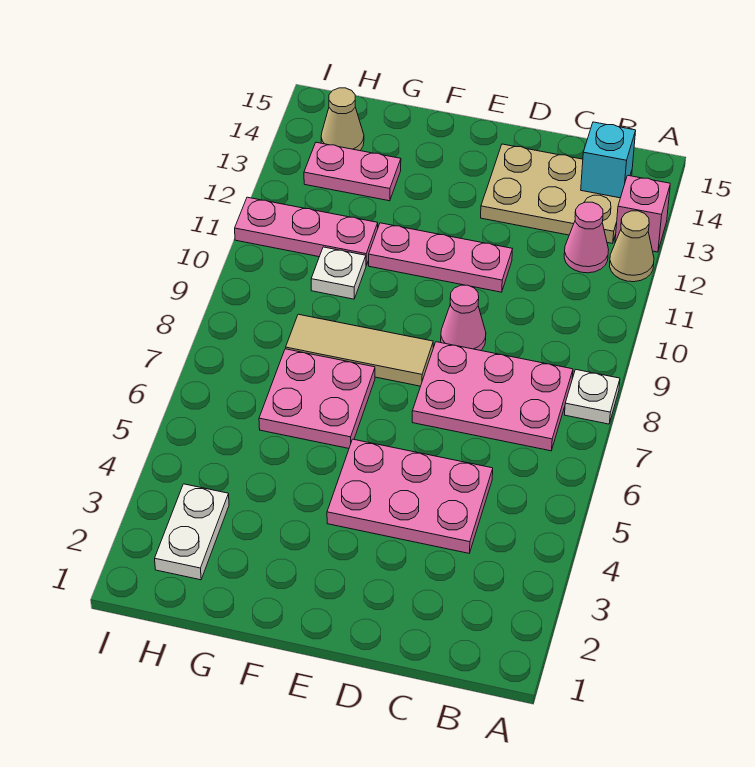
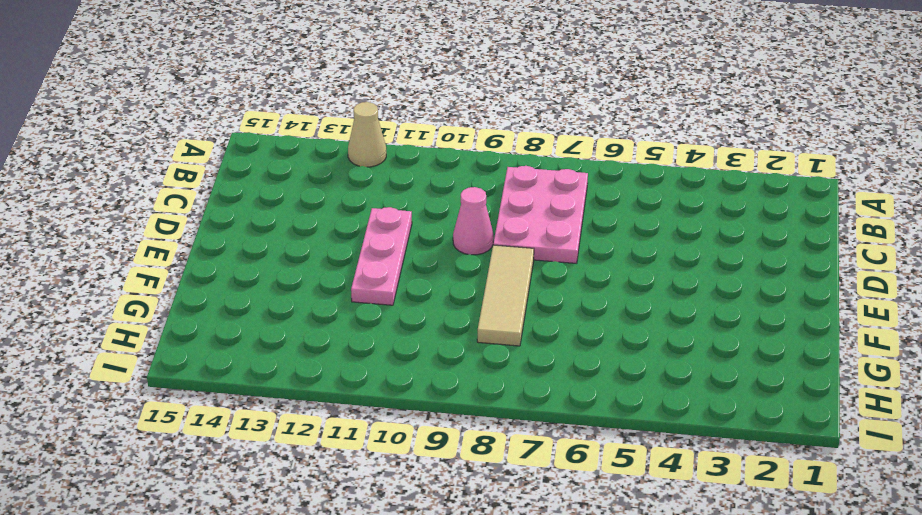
none -> white plate A8 level 1
none -> pink brick A13 level 1
none -> pink cone B12 level 1

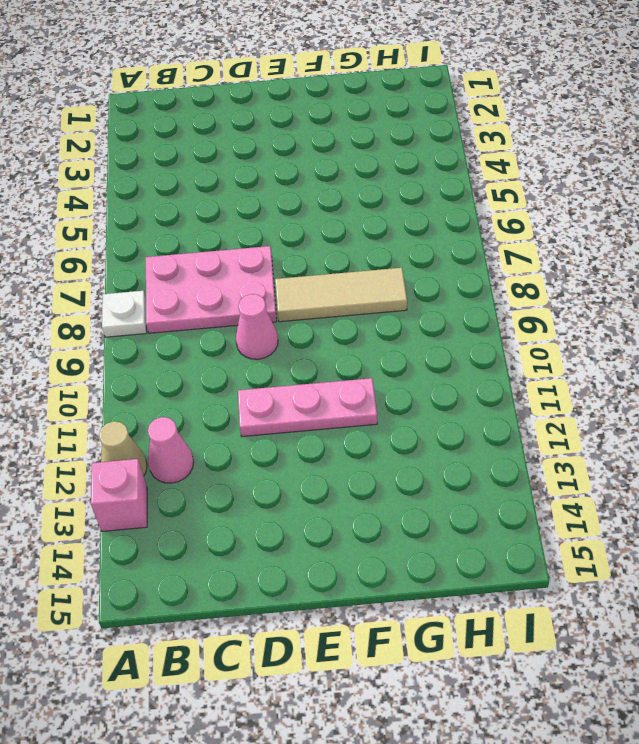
none -> tan plate B13:D14 level 1
none -> pink plate C4:E5 level 1
none -> pink plate F6:G7 level 1

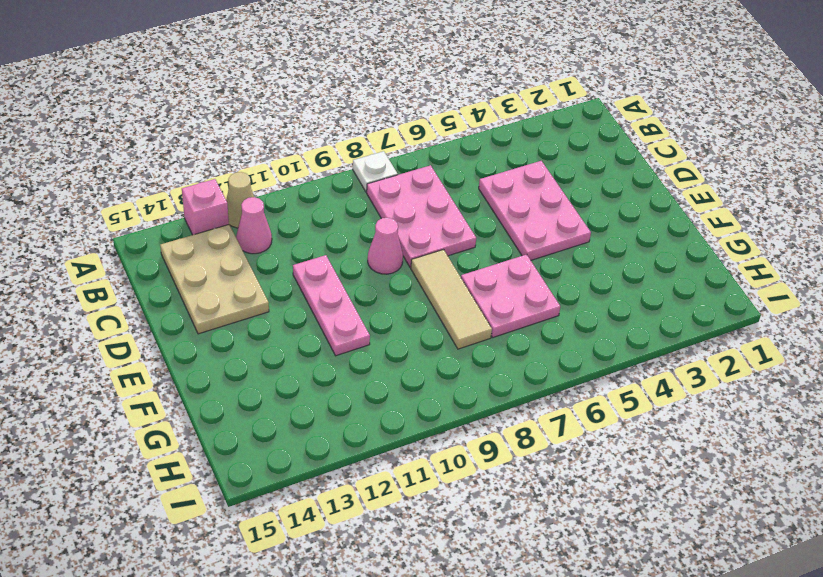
none -> white plate G10 level 1
none -> pink plate G11:I11 level 1
none -> pink plate G13:H13 level 1

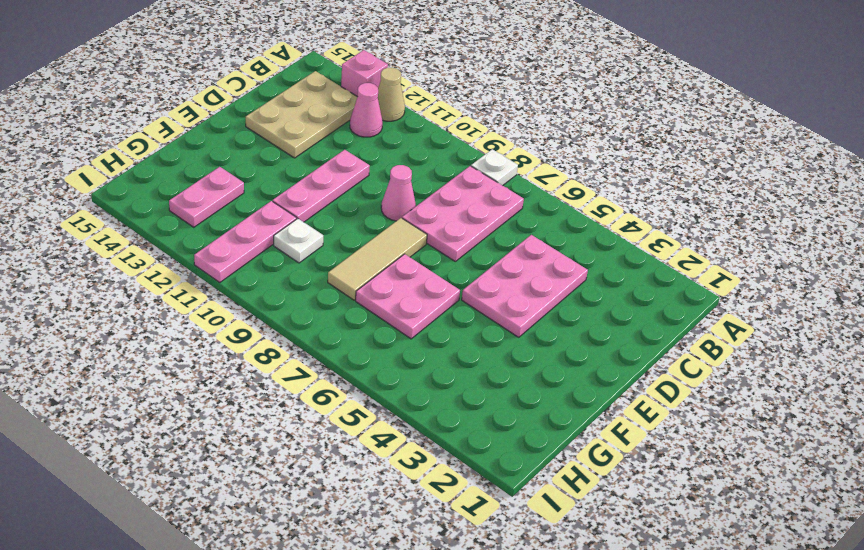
none -> white plate H2:H3 level 1
none -> tan cone H14 level 1
none -> cyan brick B14 level 2

